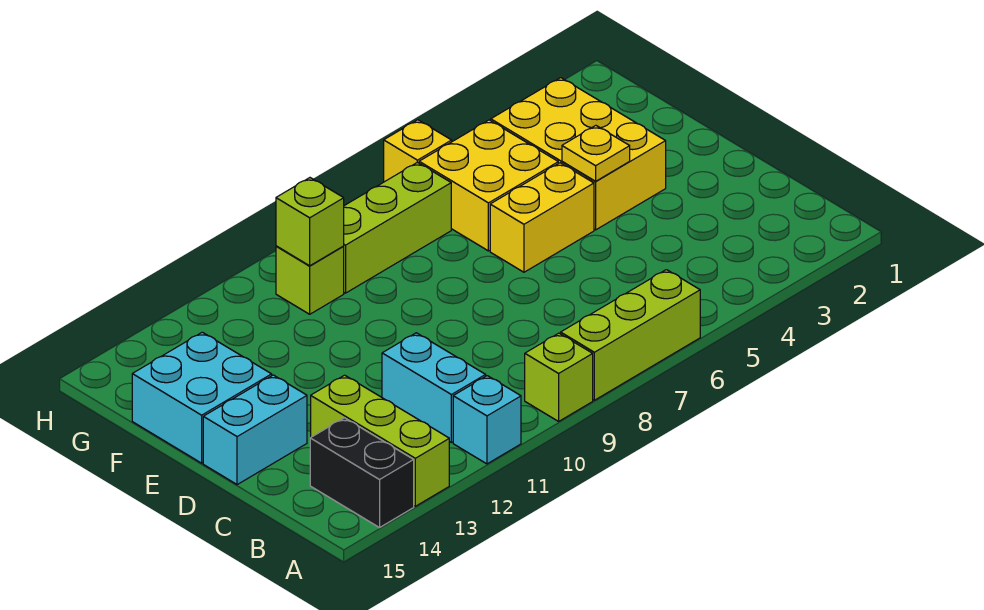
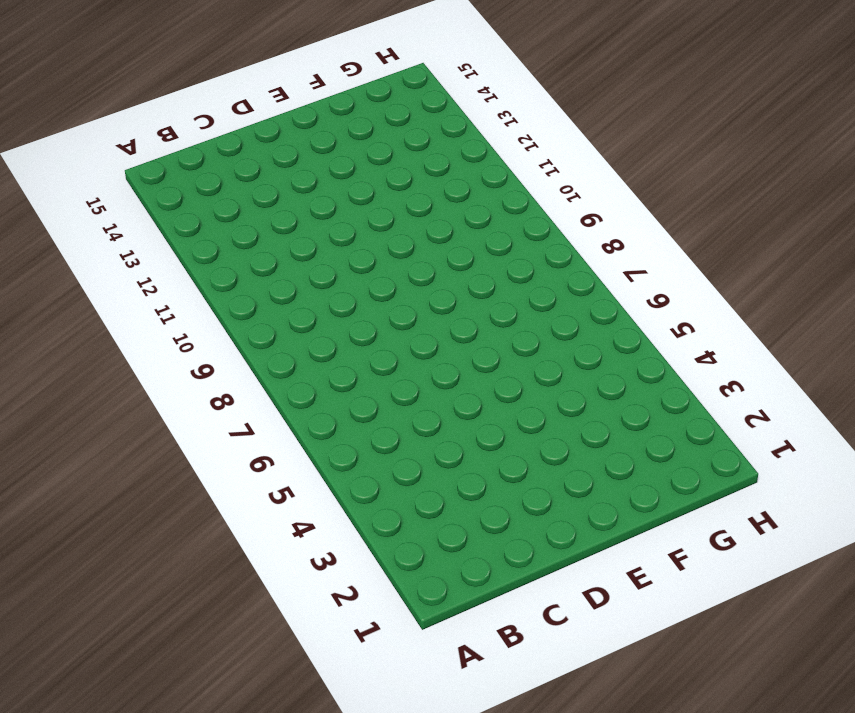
none -> lime brick A6:A8 level 1
none -> lime brick A9 level 1
none -> cyan brick A11 level 1

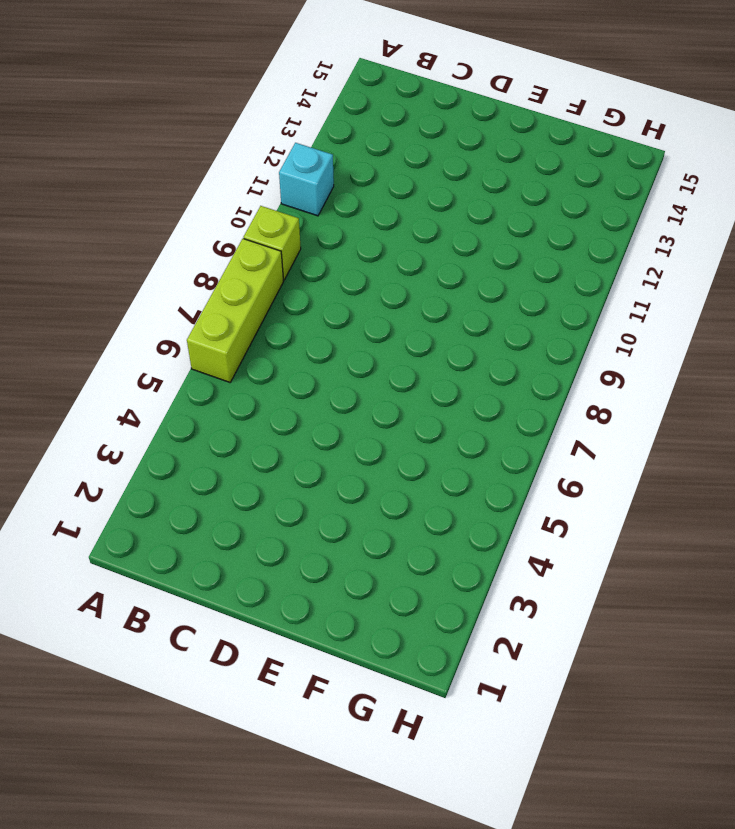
none -> lime brick A13:C13 level 1
none -> black brick A14:B14 level 1
none -> cyan brick B11:C11 level 1

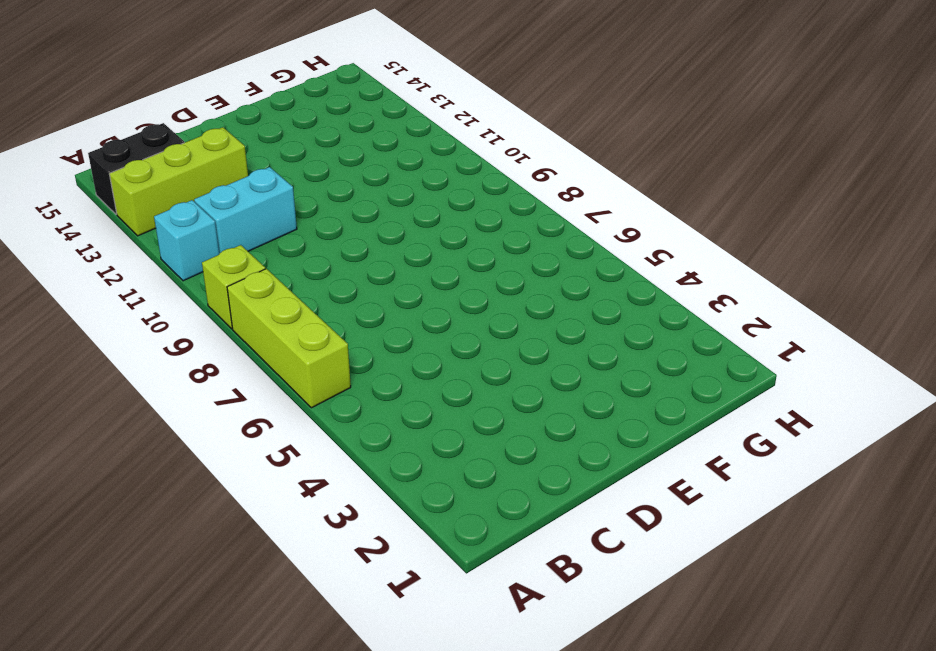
none -> cyan brick D14:D15 level 1
none -> yellow brick E3:G4 level 1
none -> yellow brick E5:E6 level 1

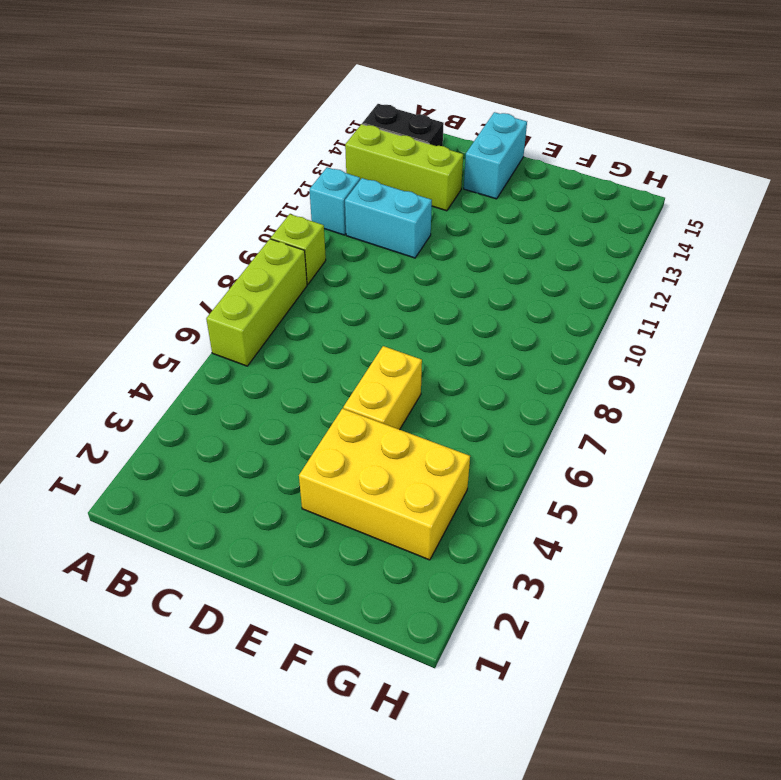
none -> cyan brick E14:F15 level 1
none -> yellow brick F5:G6 level 1
none -> lime brick G7:G9 level 1

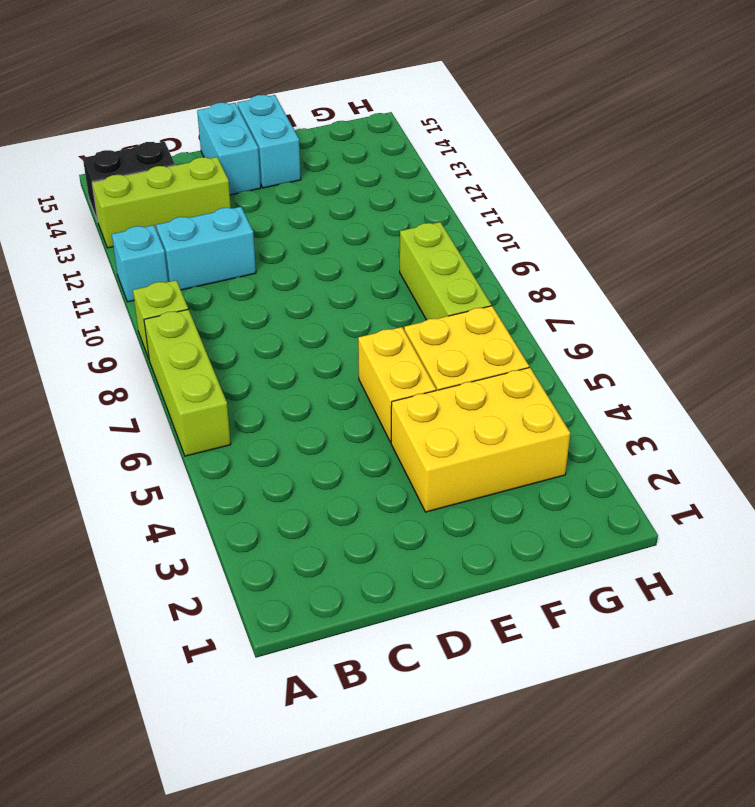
cyan brick E14:E15 level 1 -> cyan brick E14:F15 level 1
none -> lime brick G10 level 1
none -> yellow brick H6 level 1
none -> yellow plate E4 level 2

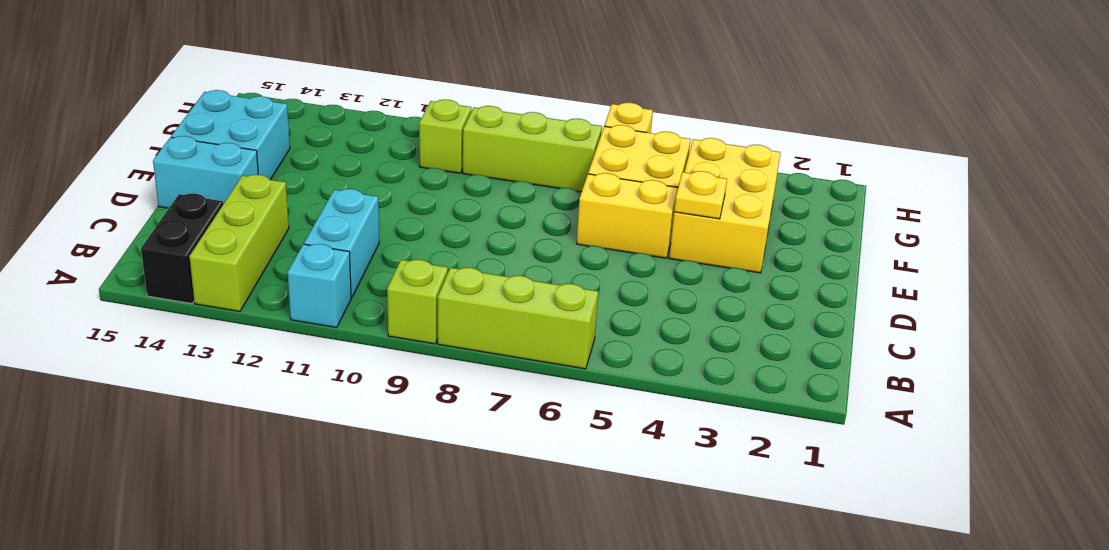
none -> lime brick G10 level 2

